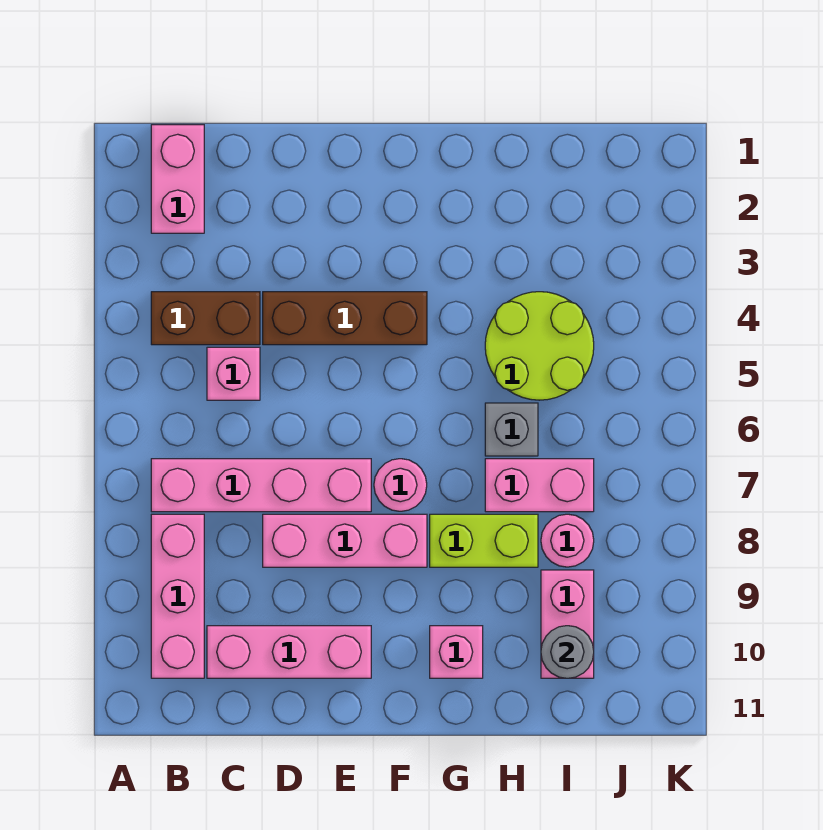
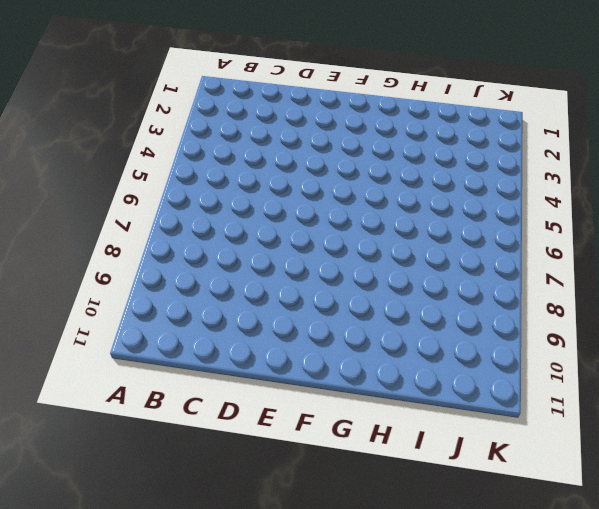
none -> pink brick B1:B2 level 1
none -> brown brick B4:C4 level 1
none -> pink brick B7:E7 level 1

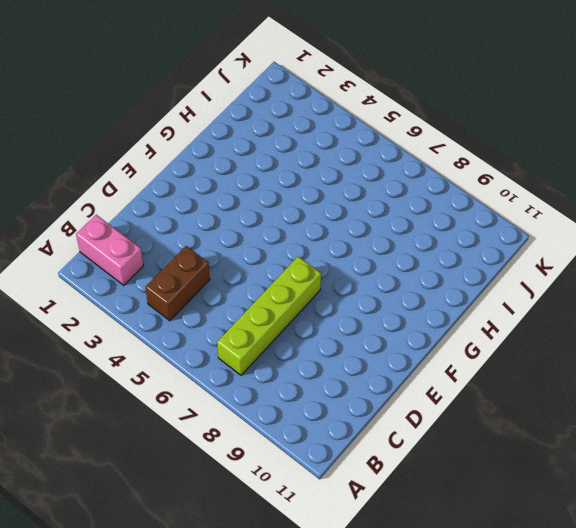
lime brick B7:E7 level 1 -> pink brick B7:E7 level 1
none -> pink brick B8:B10 level 1
none -> pink brick C5 level 1
none -> pink brick C10:E10 level 1

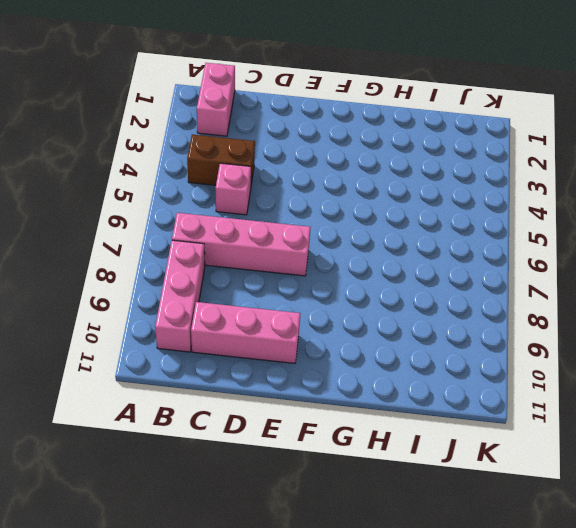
none -> brown brick D4:F4 level 1
none -> pink brick D8:F8 level 1
none -> pink round brick F7 level 1

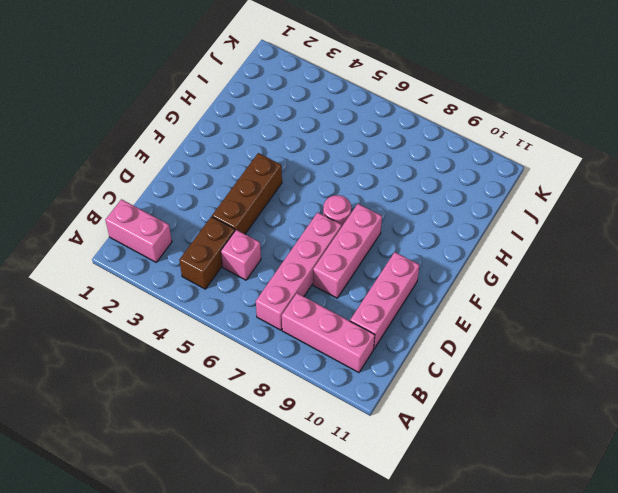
none -> lime brick G8:H8 level 1
none -> pink brick G10 level 1
none -> lime round brick H4:I5 level 1

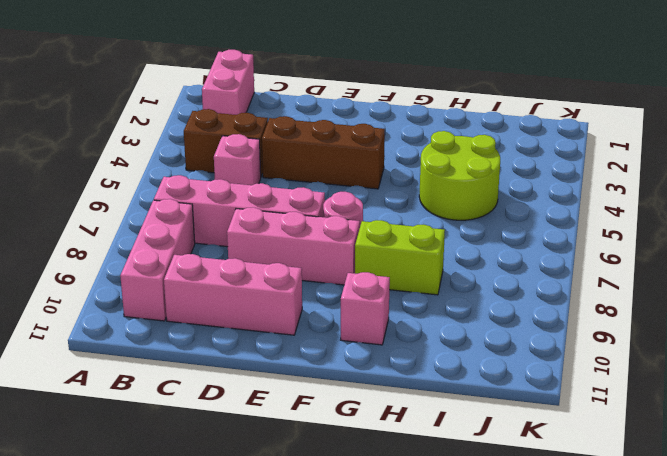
none -> grey brick H6 level 1
none -> pink brick H7:I7 level 1
none -> pink round brick I8 level 1

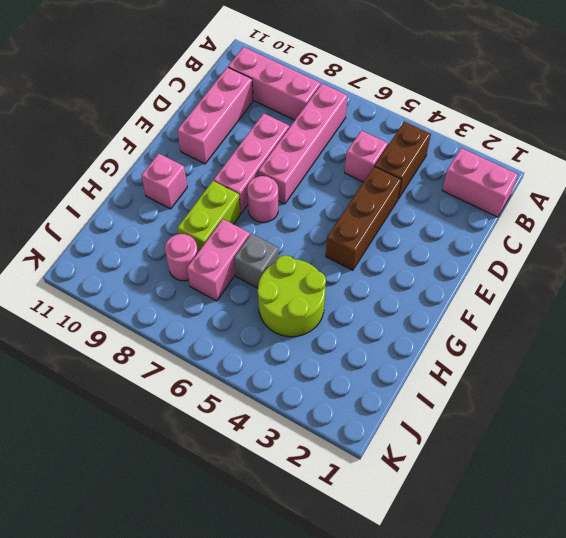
none -> pink brick I9:I10 level 1
none -> grey round brick I10 level 2

